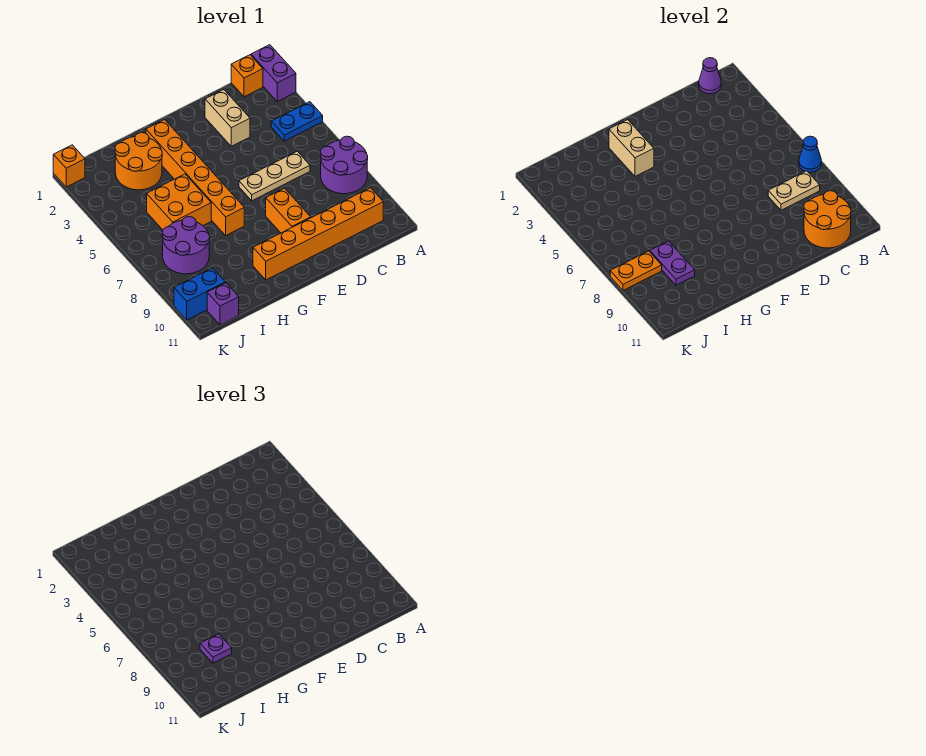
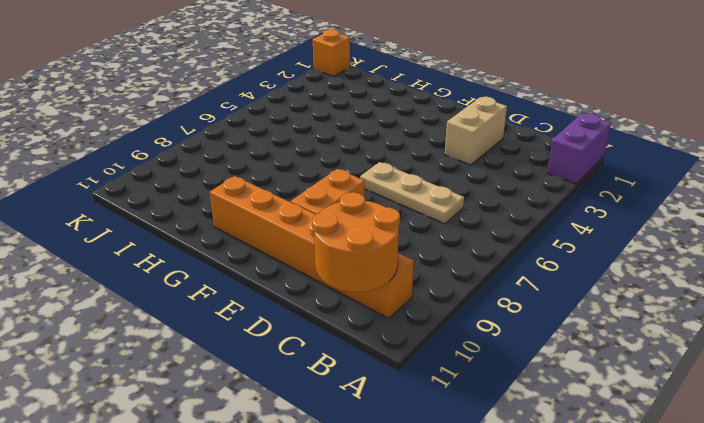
none -> blue plate A4:B4 level 1
none -> purple round brick A7:B8 level 1
none -> orange brick B1 level 1

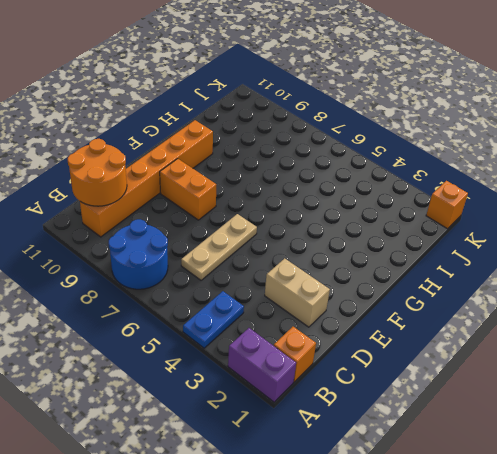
blue round brick A7:B8 level 1 -> purple round brick A7:B8 level 1
none -> orange brick G2:G7 level 1
none -> orange round brick H2:I3 level 1
none -> orange brick H5:I6 level 1

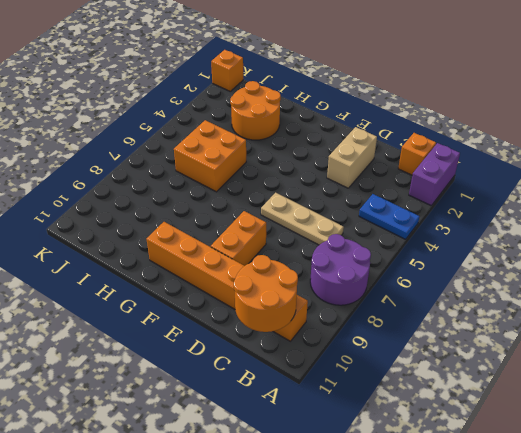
none -> orange brick G2:G7 level 1
none -> purple round brick I7:J8 level 1
none -> blue brick J10:K10 level 1

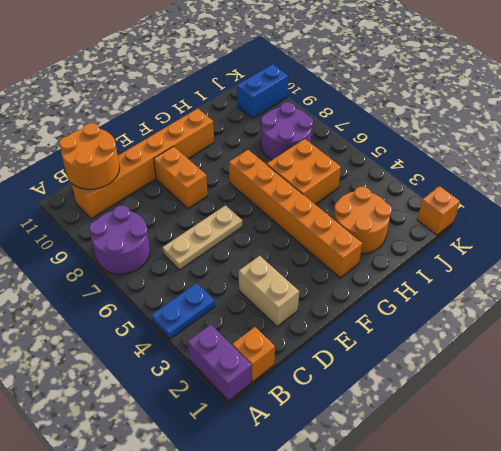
none -> purple brick J11 level 1
none -> blue cone A7 level 2
none -> purple cone B1 level 2

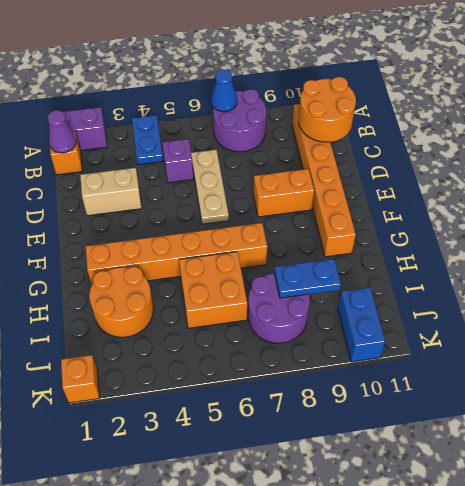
purple brick C5 level 1 -> purple brick J11 level 1
blue plate I8:I9 level 2 -> purple plate I8:I9 level 2
none -> tan plate B8:C8 level 2
none -> tan brick G2:G3 level 2
none -> orange plate J8:K8 level 2

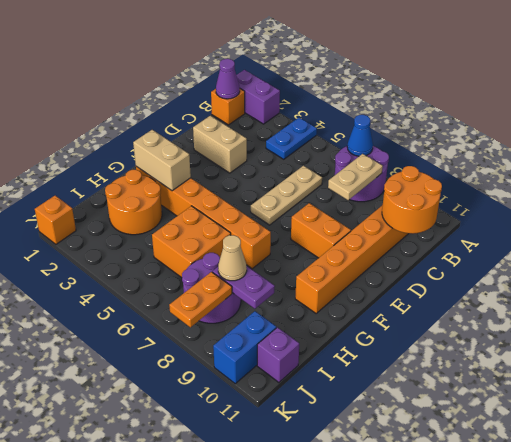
tan cone I8 level 3 -> none
none -> purple plate I9 level 3

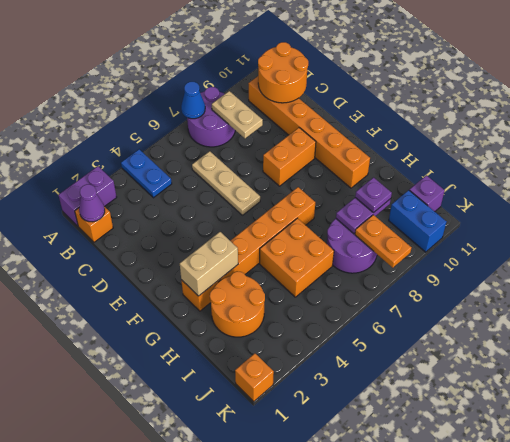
none -> tan brick D2:D3 level 1

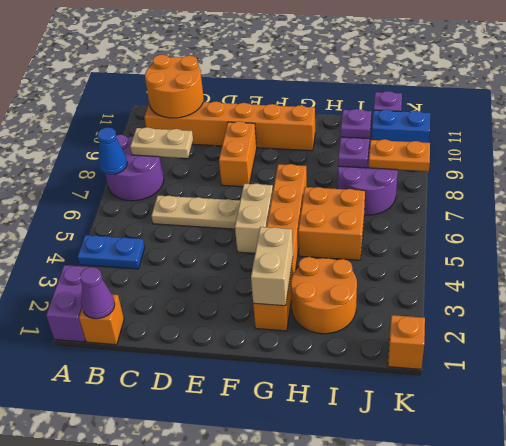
tan brick F5:F6 level 1 -> tan brick D2:D3 level 1

